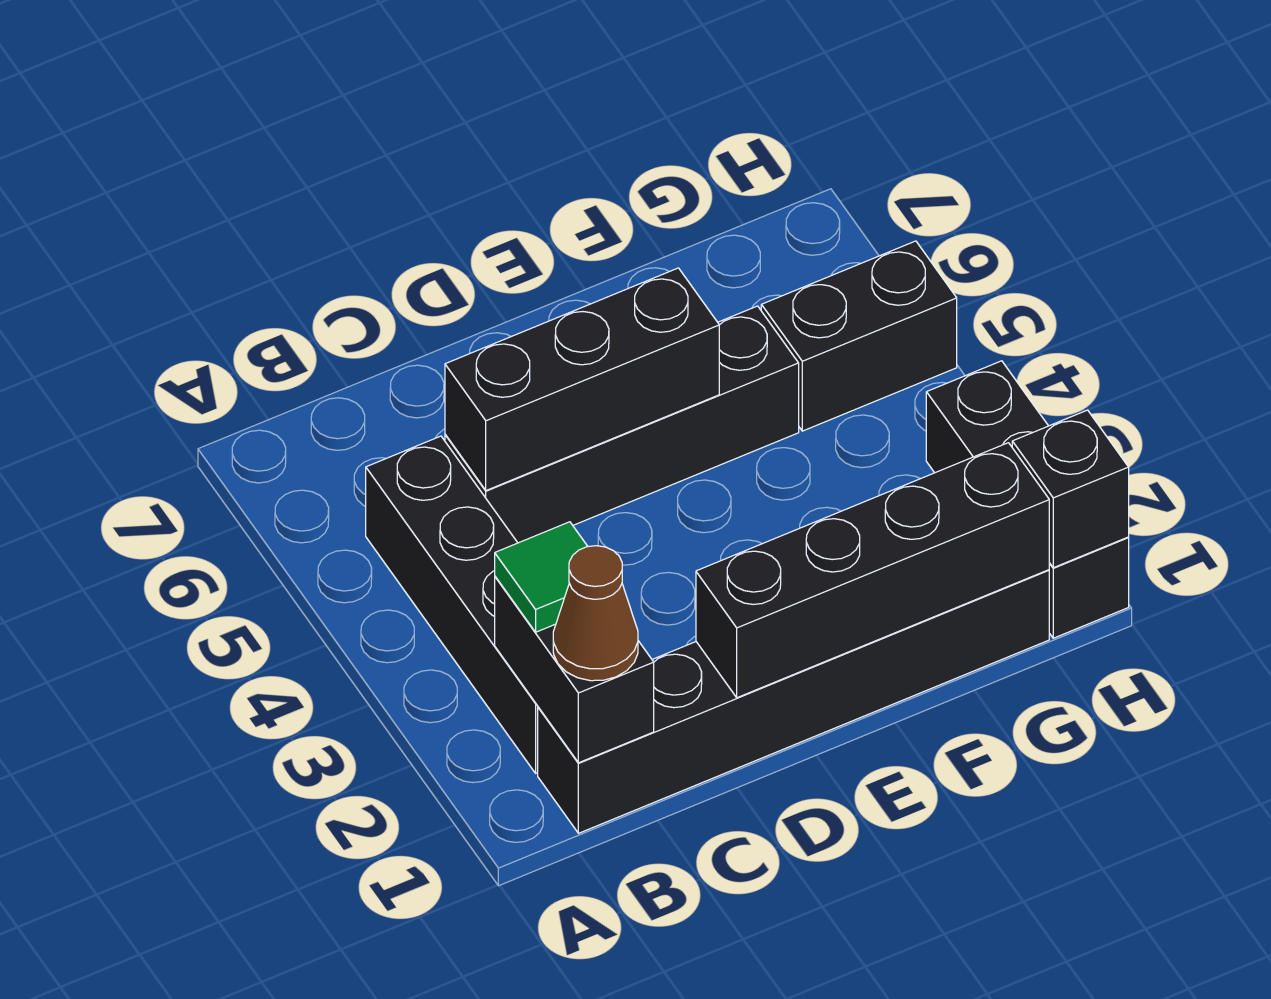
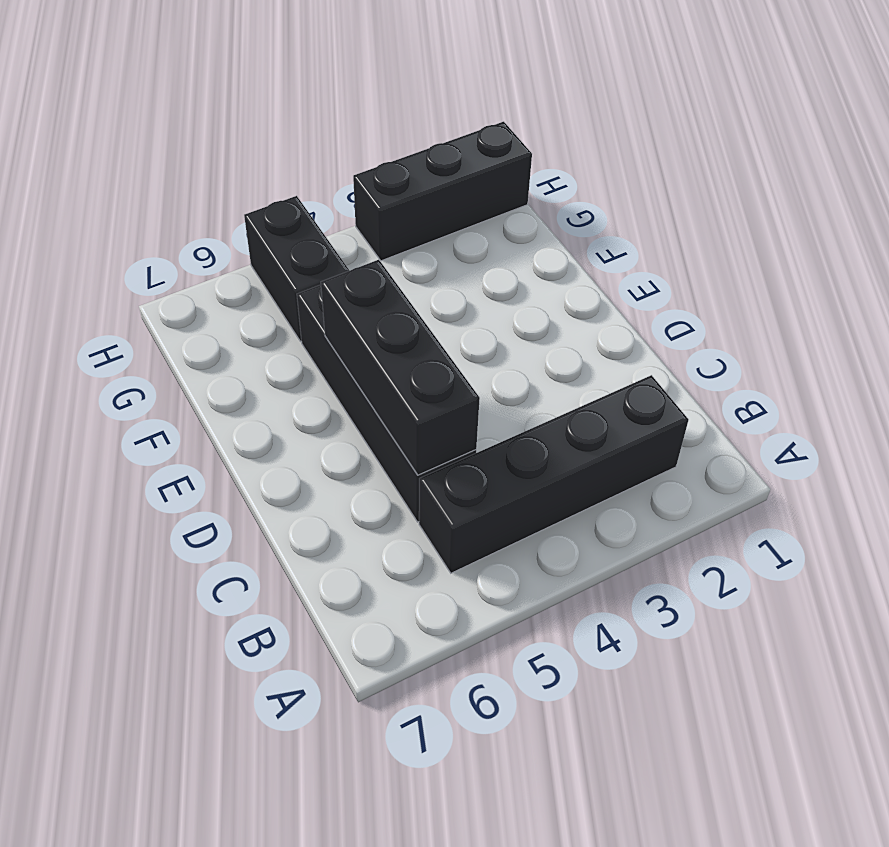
none -> black brick B1:G1 level 1
none -> black brick B1:B2 level 2

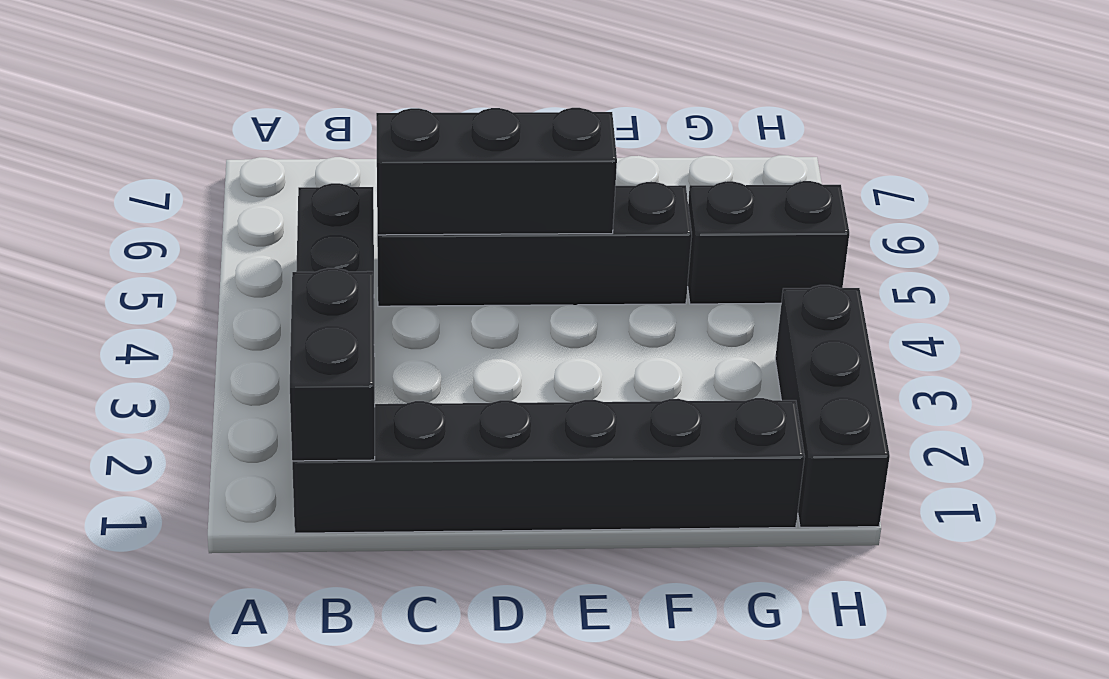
none -> black brick D1:G1 level 2
none -> black brick H1 level 2

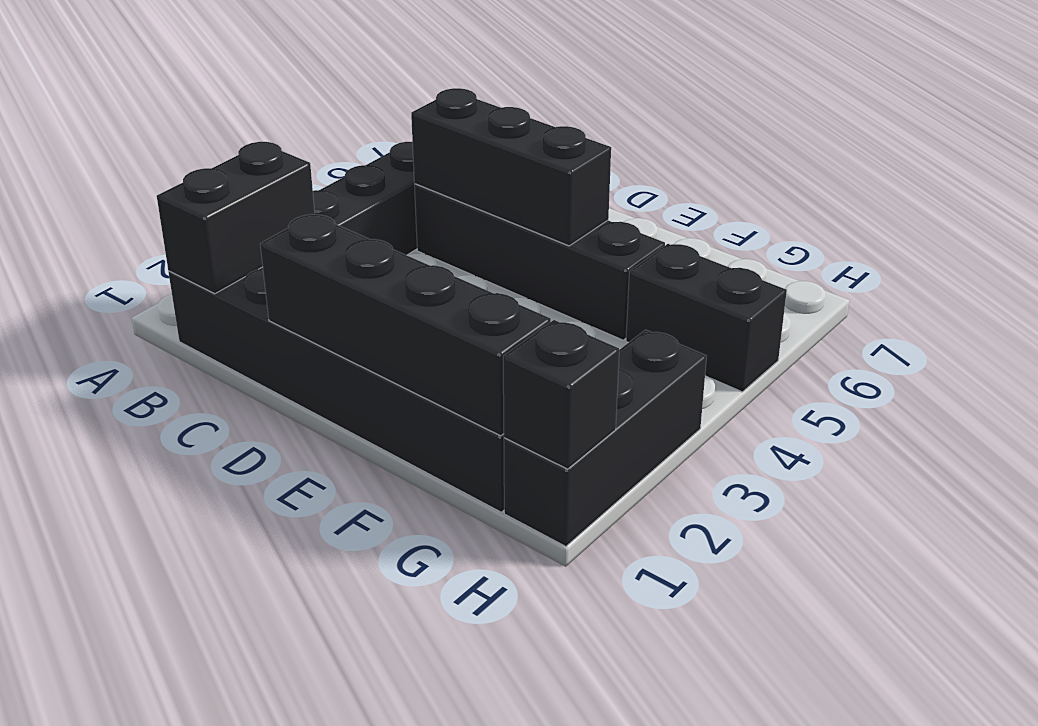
none -> brown cone B1 level 3
none -> green tile B2 level 3

